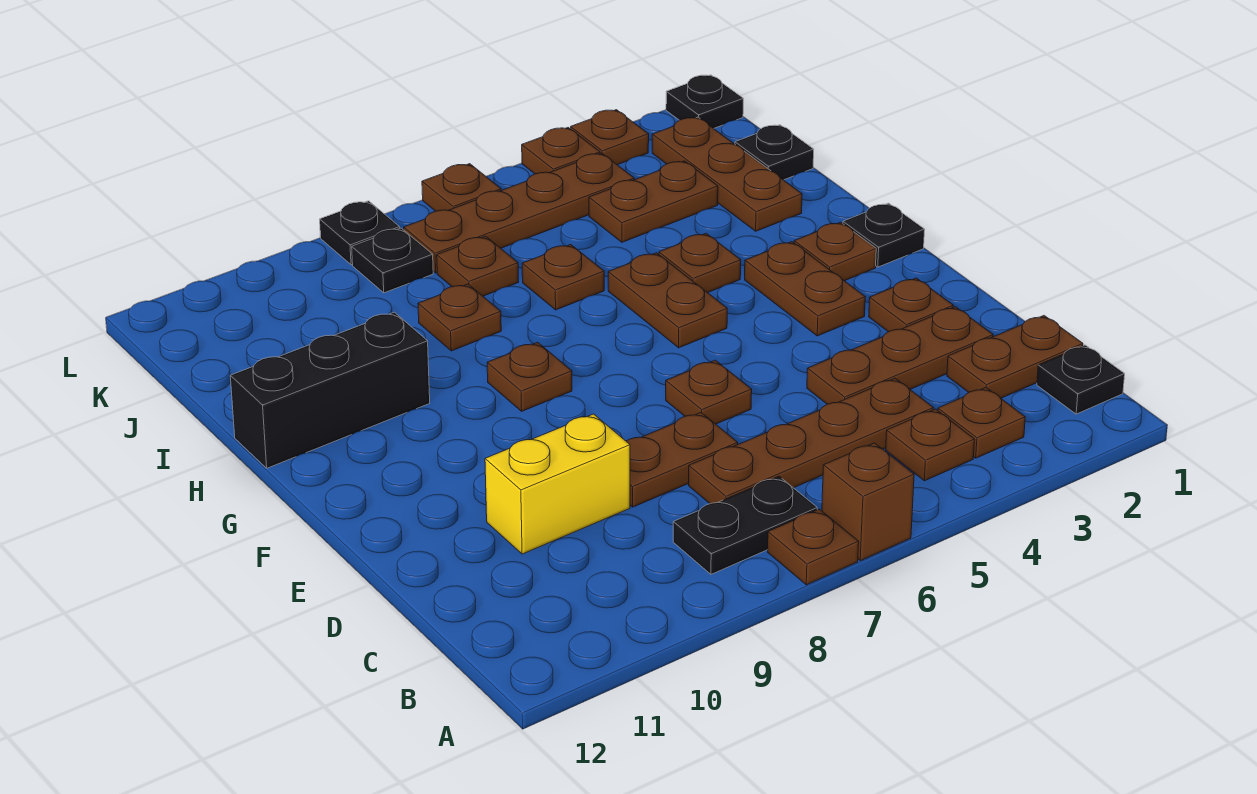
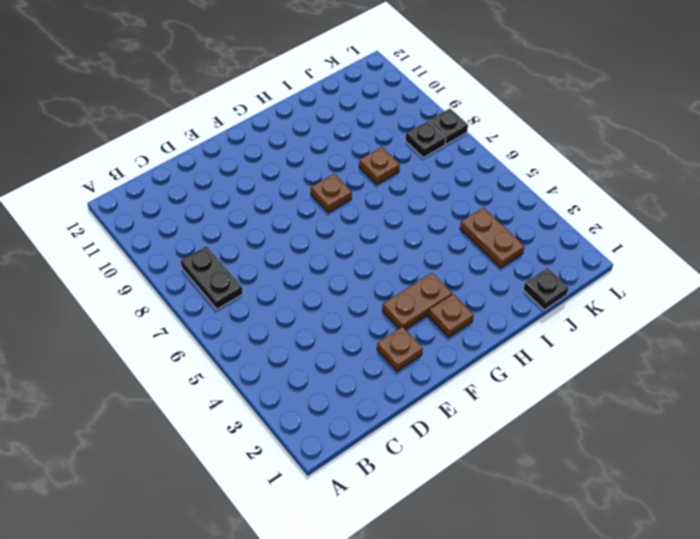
none -> brown brick A6 level 1
none -> brown plate A7 level 1
none -> black plate B1 level 1
none -> brown plate B3 level 1

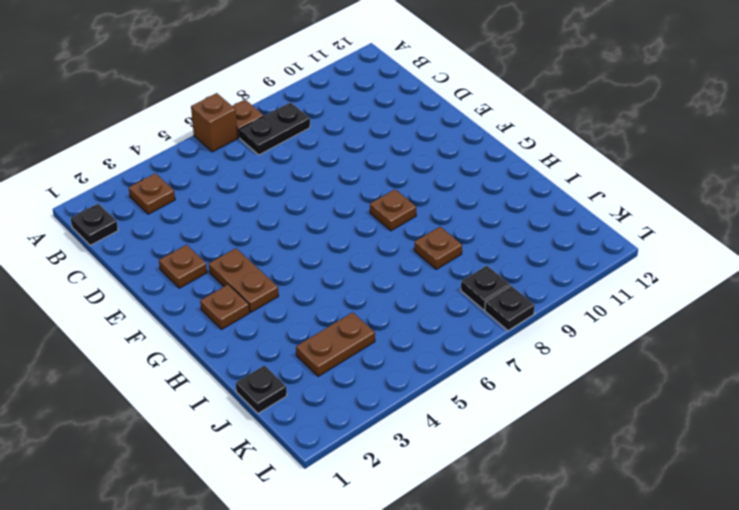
none -> brown plate B4 level 1
none -> brown plate C1:C2 level 1
none -> brown plate C4:C7 level 1
none -> brown plate D2:D4 level 1

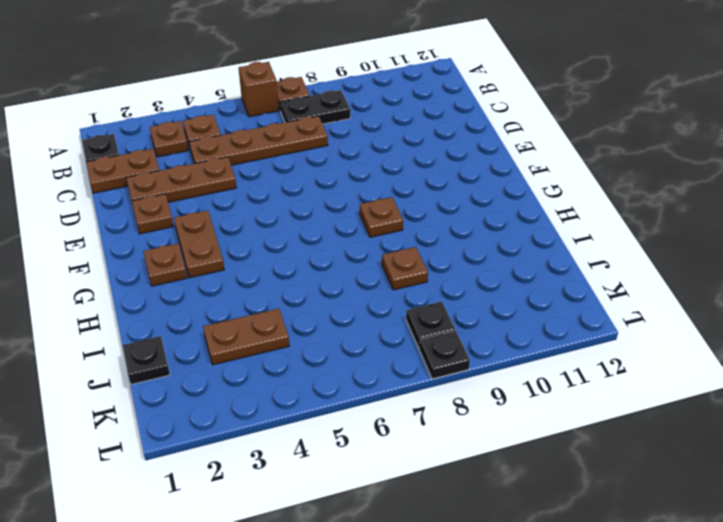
none -> brown plate D7:D8 level 1
none -> yellow brick D9:D10 level 1
none -> brown plate E6 level 1
none -> black plate G1 level 1

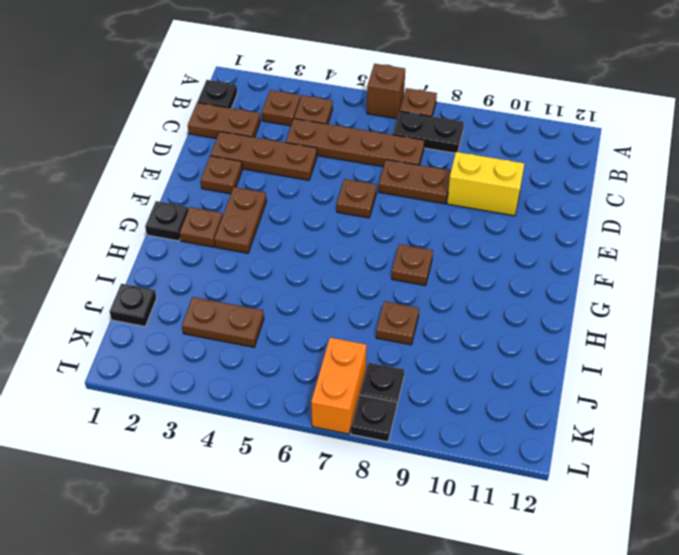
orange brick K7:L7 level 1 -> brown plate K4:K7 level 1
none -> brown plate G5:H5 level 1
none -> brown plate H4 level 1
none -> black brick H10:H12 level 1
none -> brown plate I2:K2 level 1

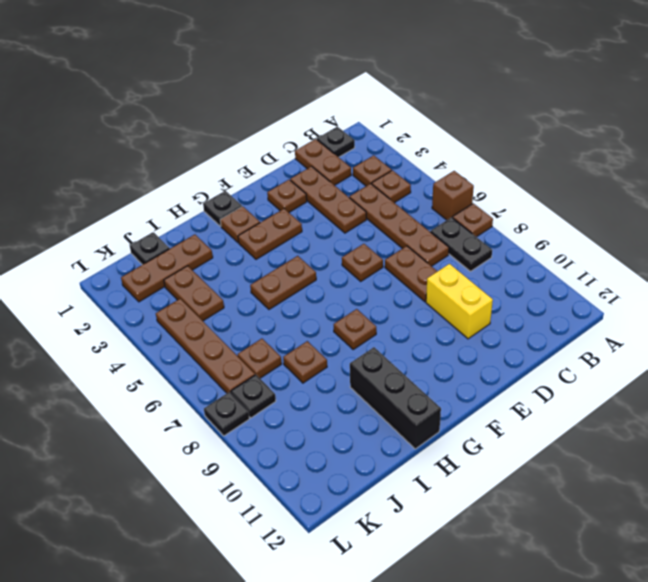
none -> brown plate H4 level 1
none -> brown plate I6 level 1
none -> black plate L1 level 1
none -> brown plate L3 level 1

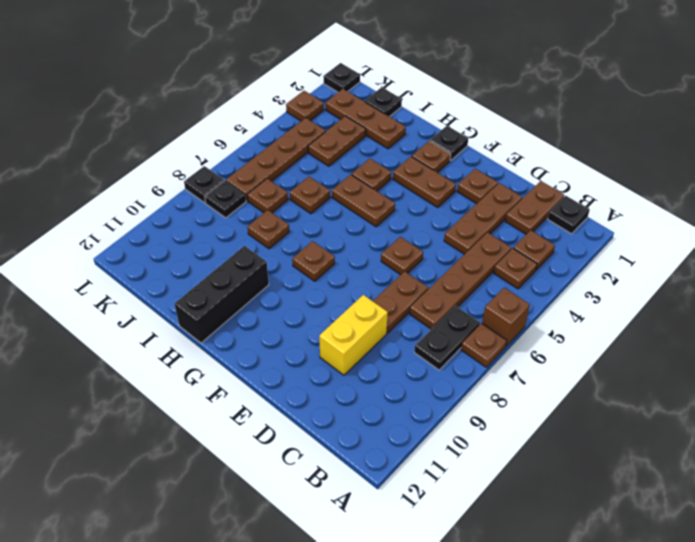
none -> brown plate L4 level 1
none -> brown plate L6 level 1

